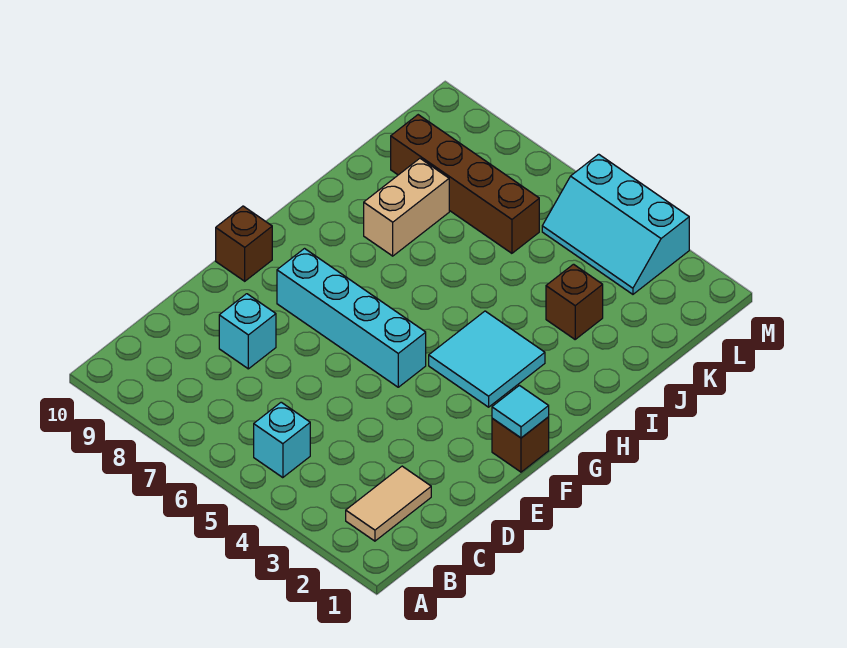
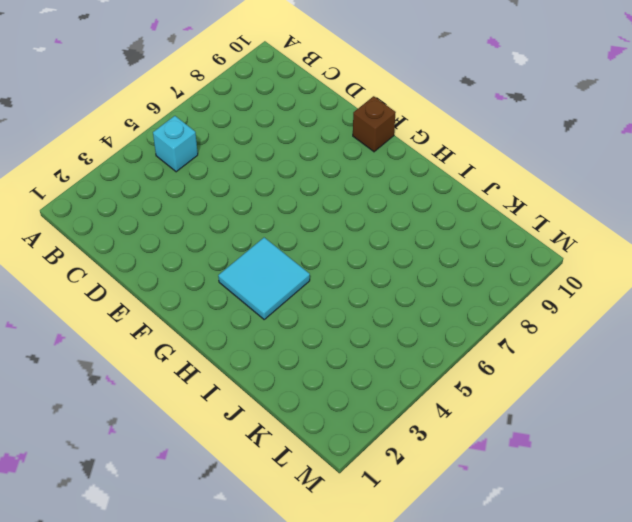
none -> tan tile B2:C2 level 1
none -> cyan brick D8 level 1
none -> brown brick F1 level 1

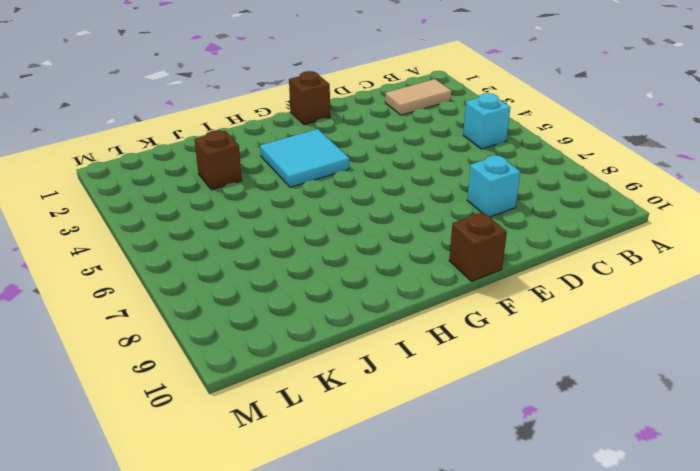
none -> cyan brick F5:F8 level 1
none -> tan brick I8:J8 level 1
none -> brown brick K6:K9 level 1

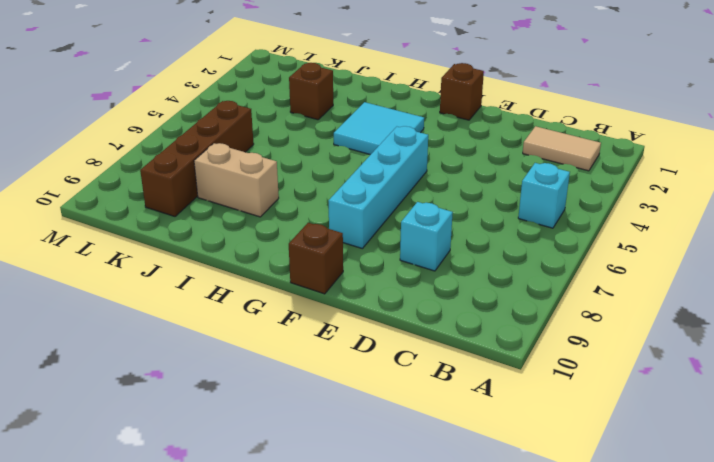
none -> cyan slope L3:M5 level 1 top M
none -> cyan tile F1 level 2

